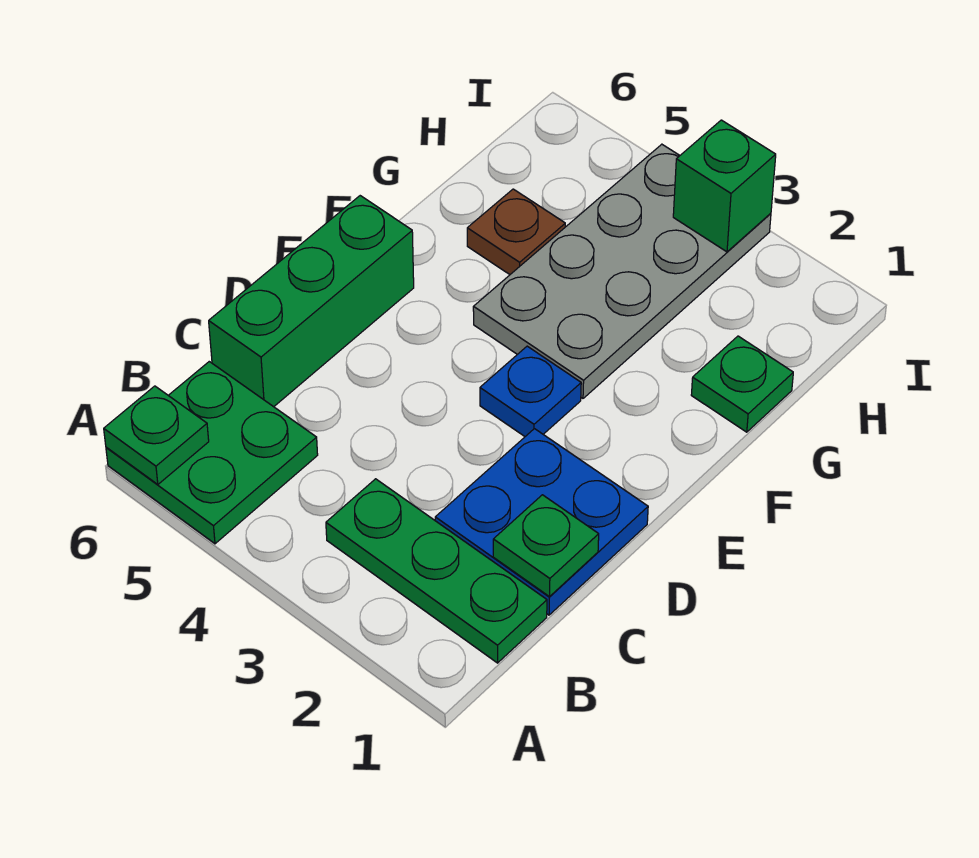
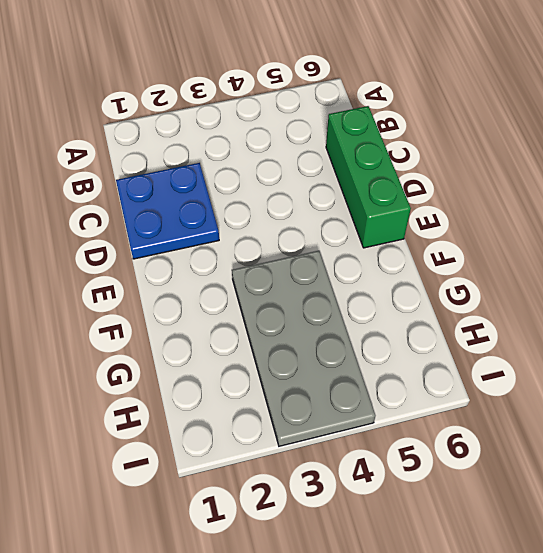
none -> green plate A5:B6 level 1
none -> green plate B1:B3 level 1

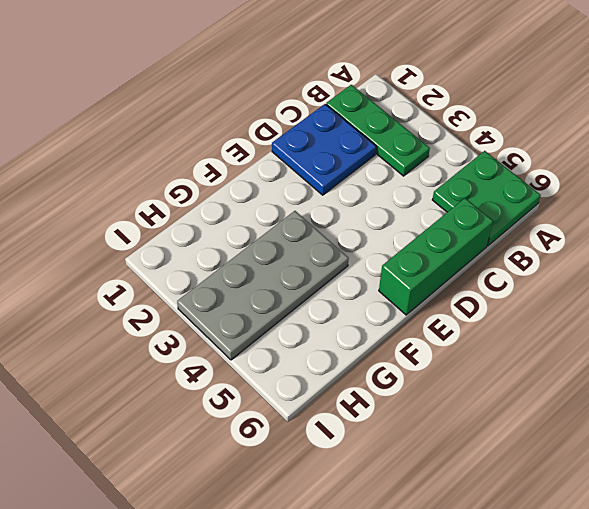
none -> blue plate E3 level 1
none -> green plate G1 level 1

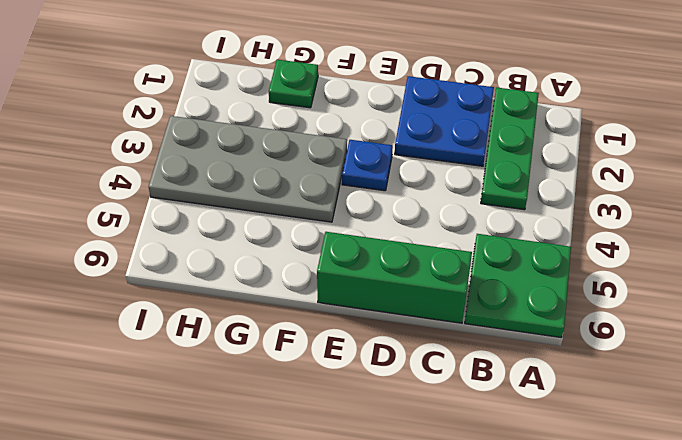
none -> brown plate G5 level 1
none -> green plate A6 level 2

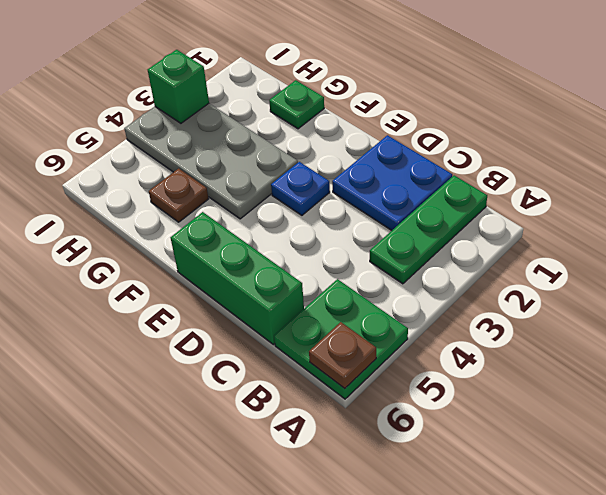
brown plate A6 level 2 -> green plate A6 level 2
none -> green plate C1 level 2

